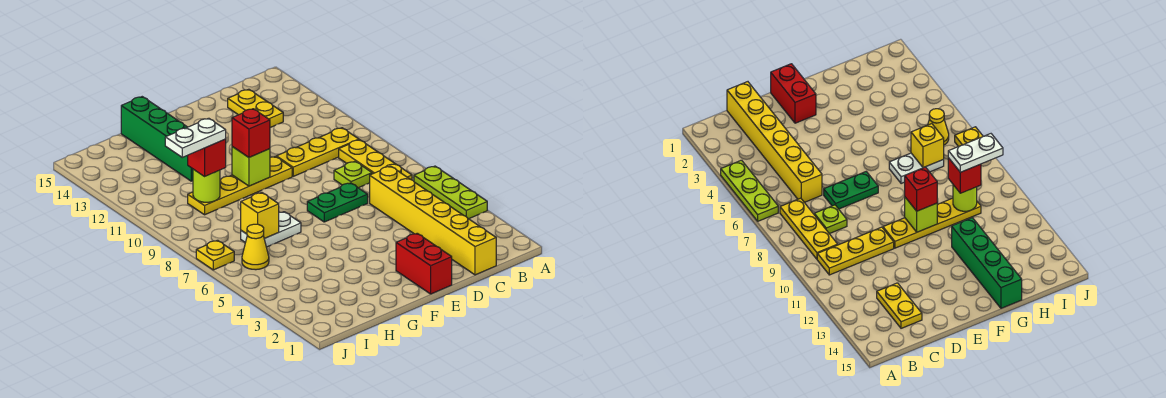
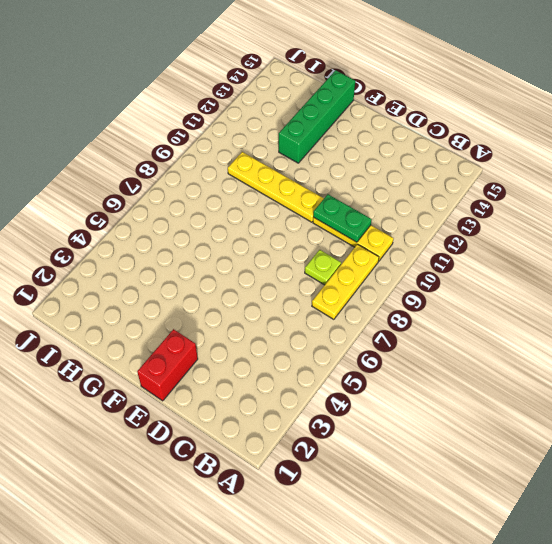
green plate C10:D10 level 2 -> green plate D7:E7 level 1
none -> lime plate A4:A6 level 1
none -> yellow brick C1:C6 level 1
none -> yellow plate C13:C14 level 1

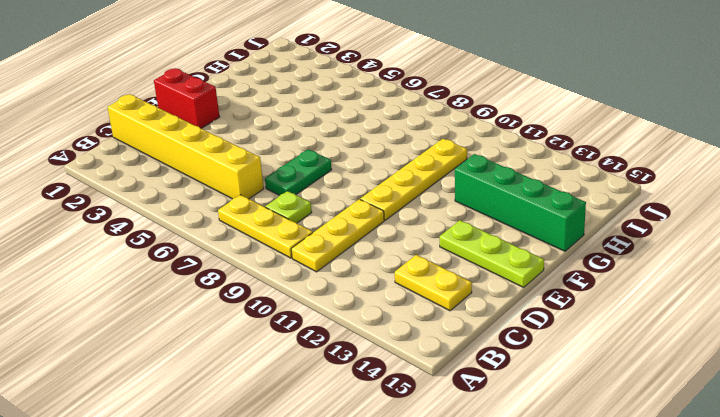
lime plate E13:E15 level 1 -> lime plate A4:A6 level 1
none -> white plate G7:H7 level 1
none -> yellow cone I6 level 1
none -> yellow plate J7 level 1

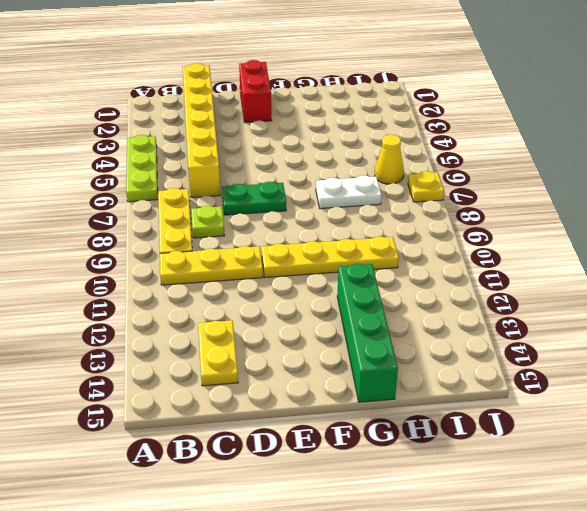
none -> lime brick F10 level 2
none -> yellow brick H7 level 2
none -> lime round brick H10 level 2

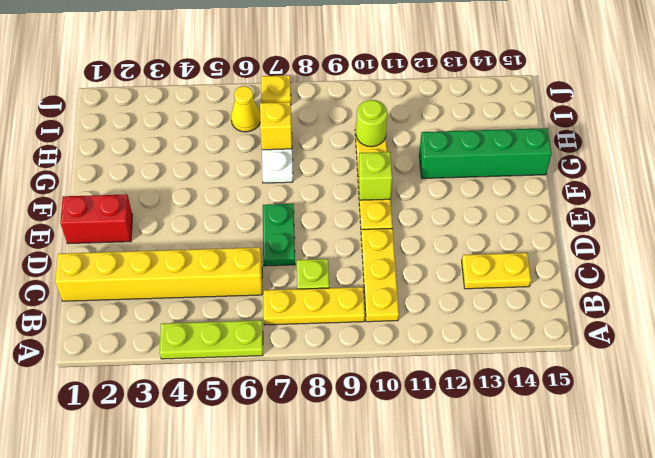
none -> red brick F10 level 3
none -> red brick H10 level 3
none -> white plate H10:I10 level 4

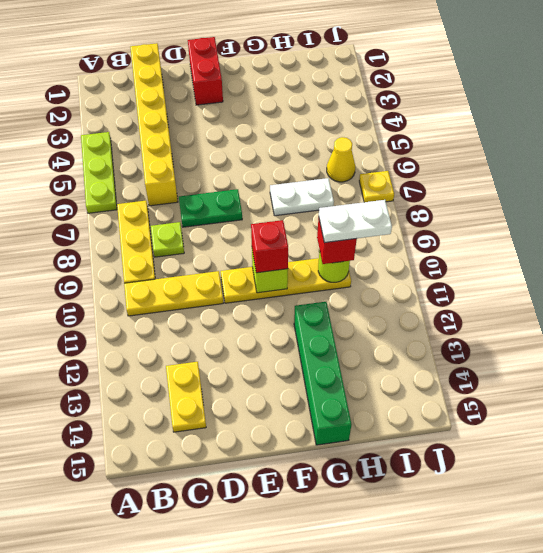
none -> yellow brick H7 level 2

